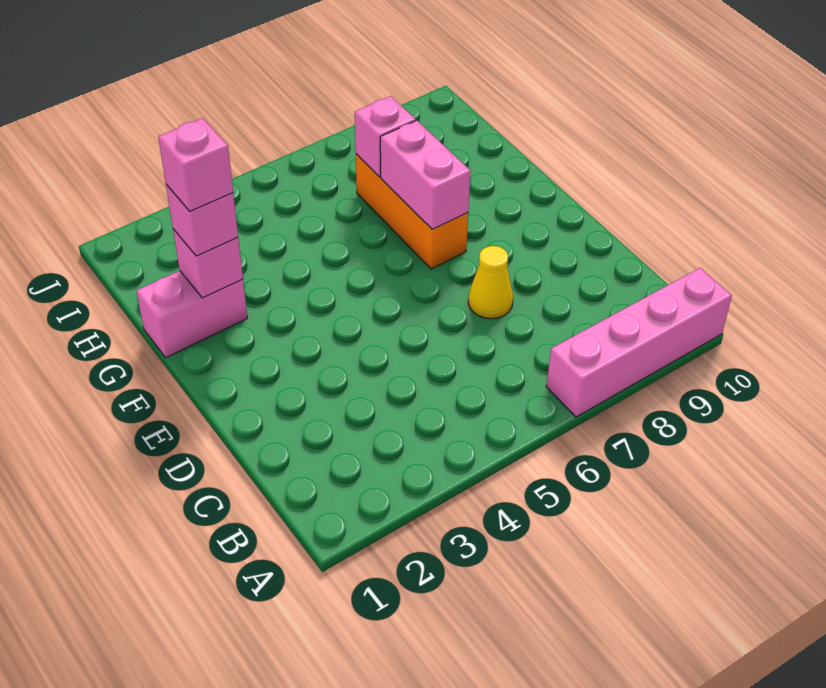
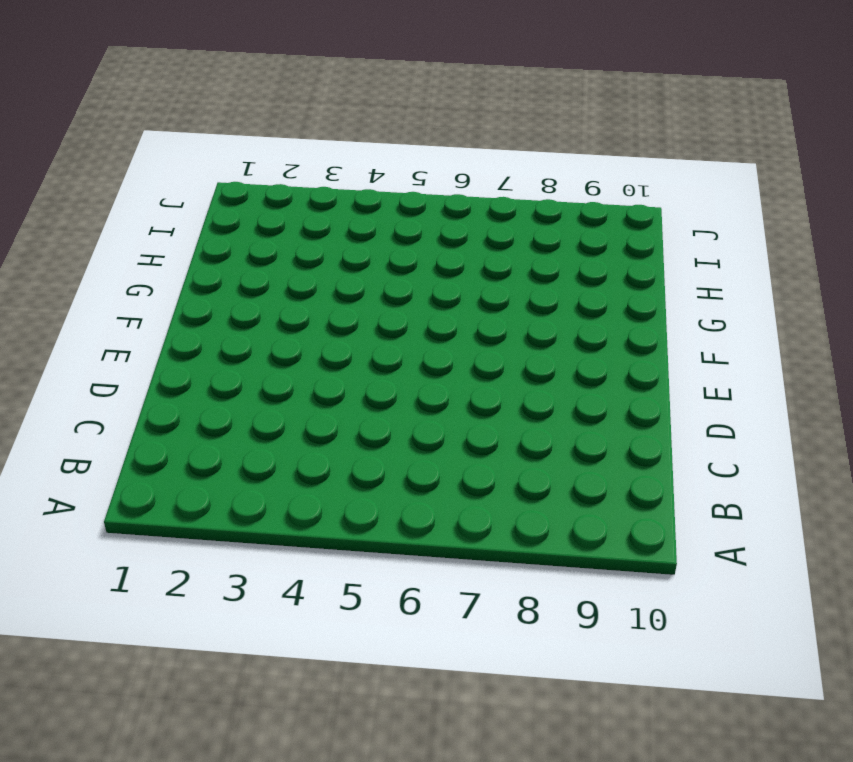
none -> pink brick A7:A10 level 1
none -> yellow cone D7 level 1

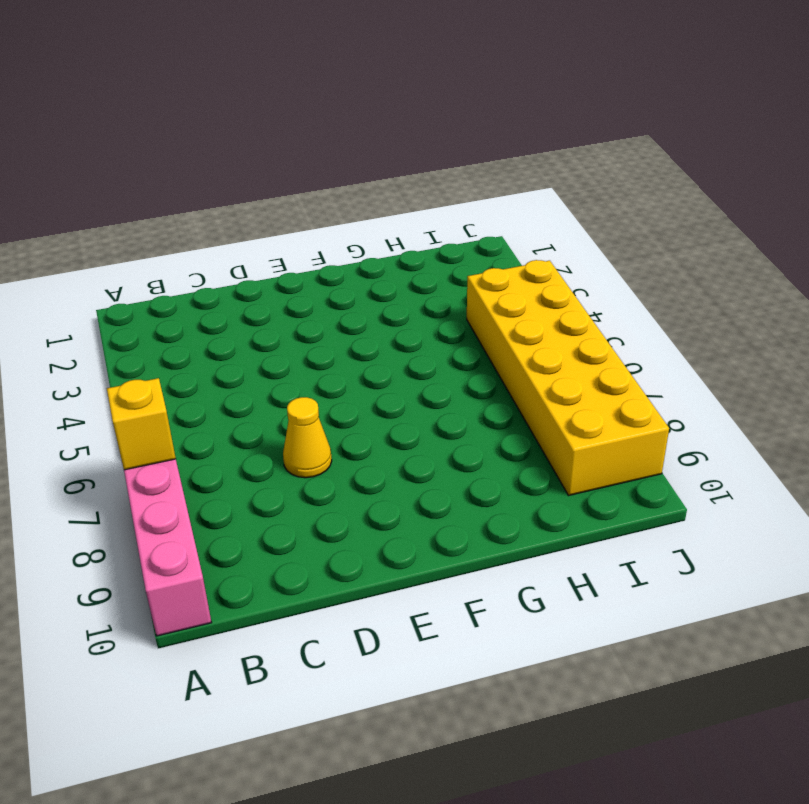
yellow brick A7 level 2 -> none
yellow brick I4:J9 level 1 -> none
none -> orange brick F7:H7 level 1
none -> pink brick G1:G2 level 1

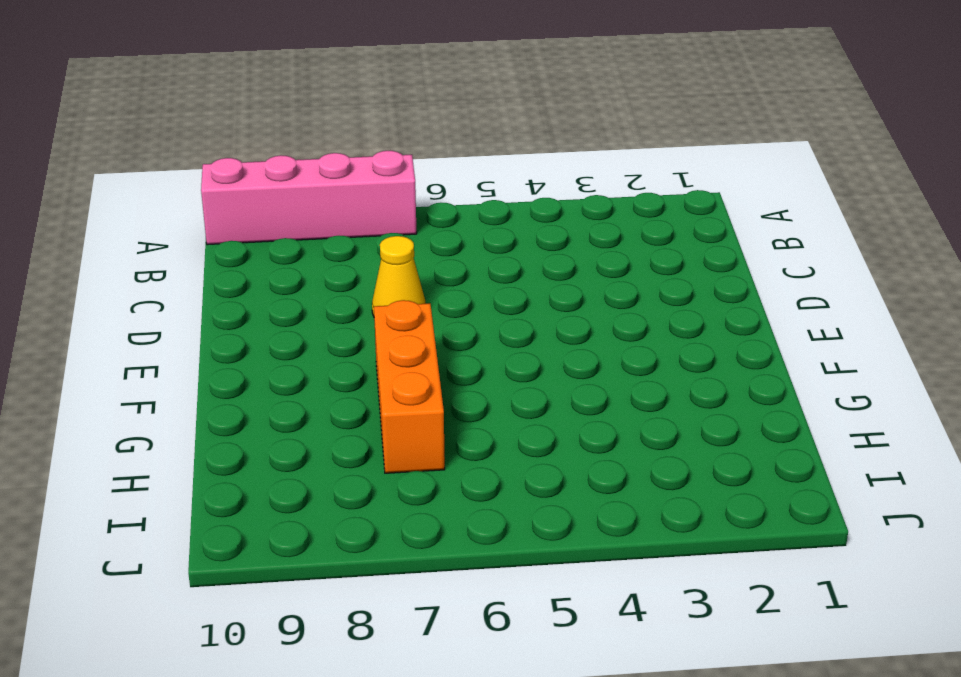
none -> pink brick G1:G2 level 1
none -> pink brick F7:G7 level 2

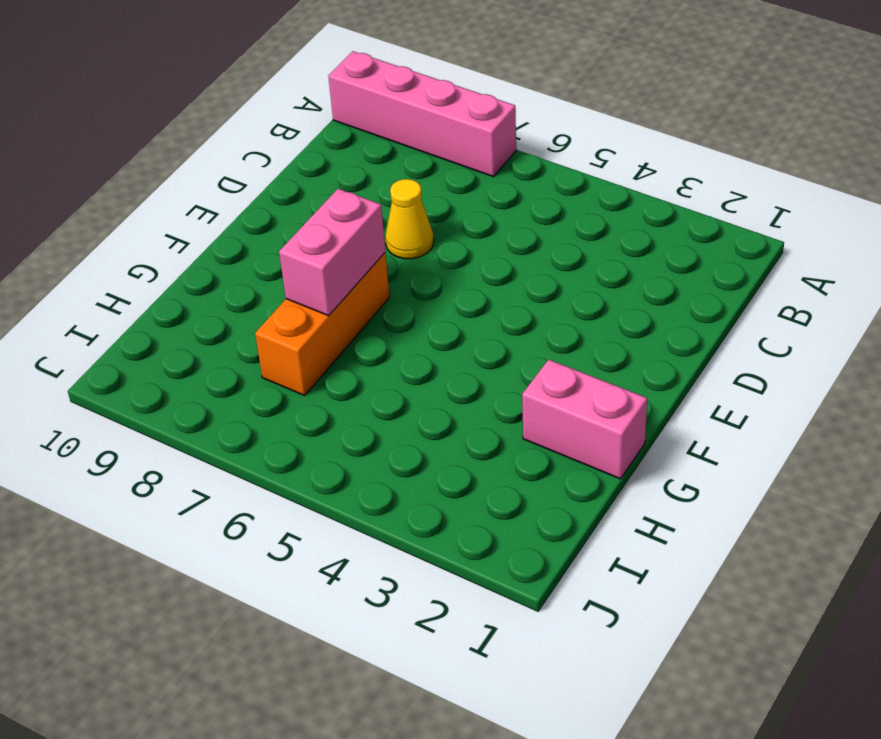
none -> pink brick G2 level 2
none -> pink brick H7 level 2

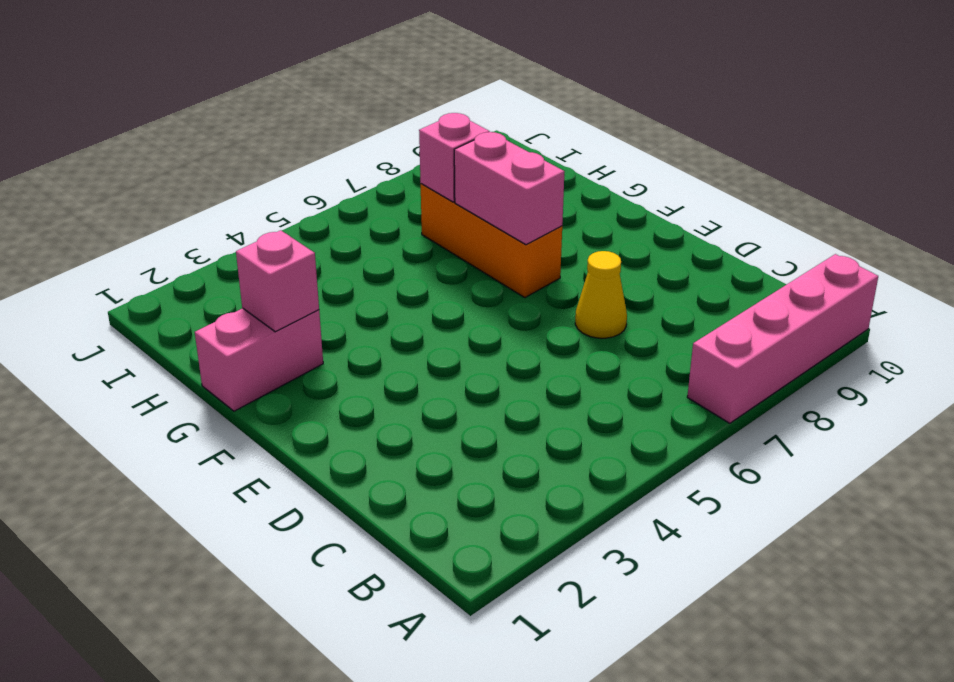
none -> pink brick G2 level 3
none -> pink brick G2 level 4

